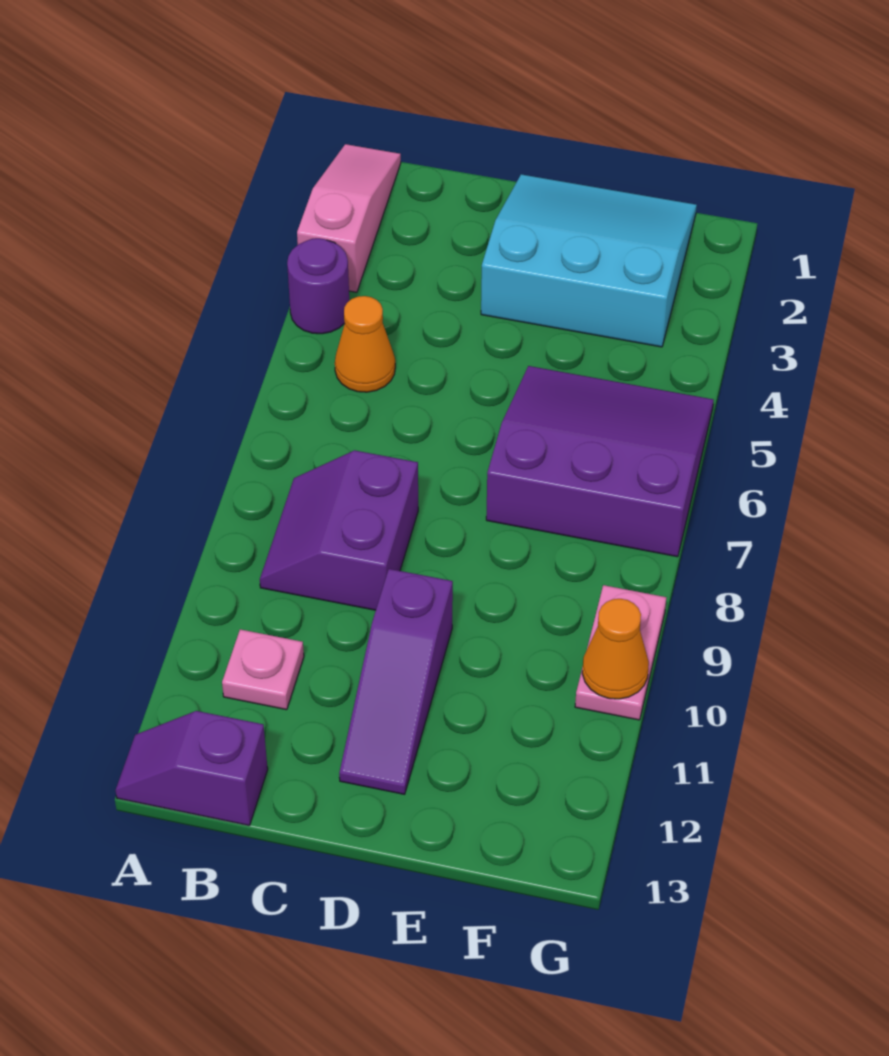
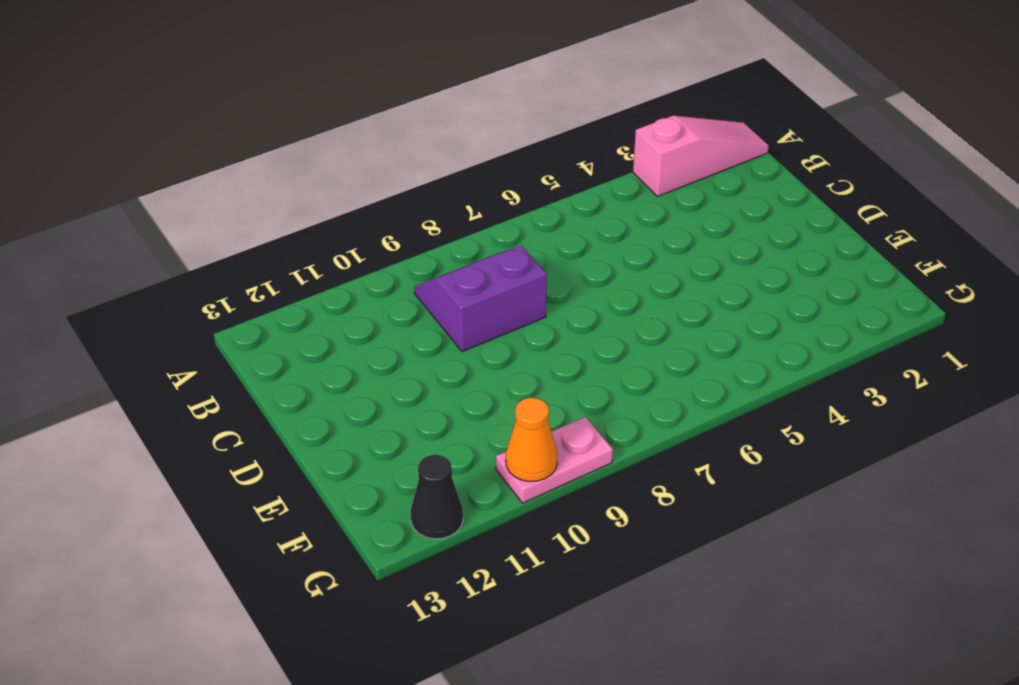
black cone G12 level 1 -> none
none -> purple round brick A4 level 1
none -> purple slope A13:B13 level 1 top B

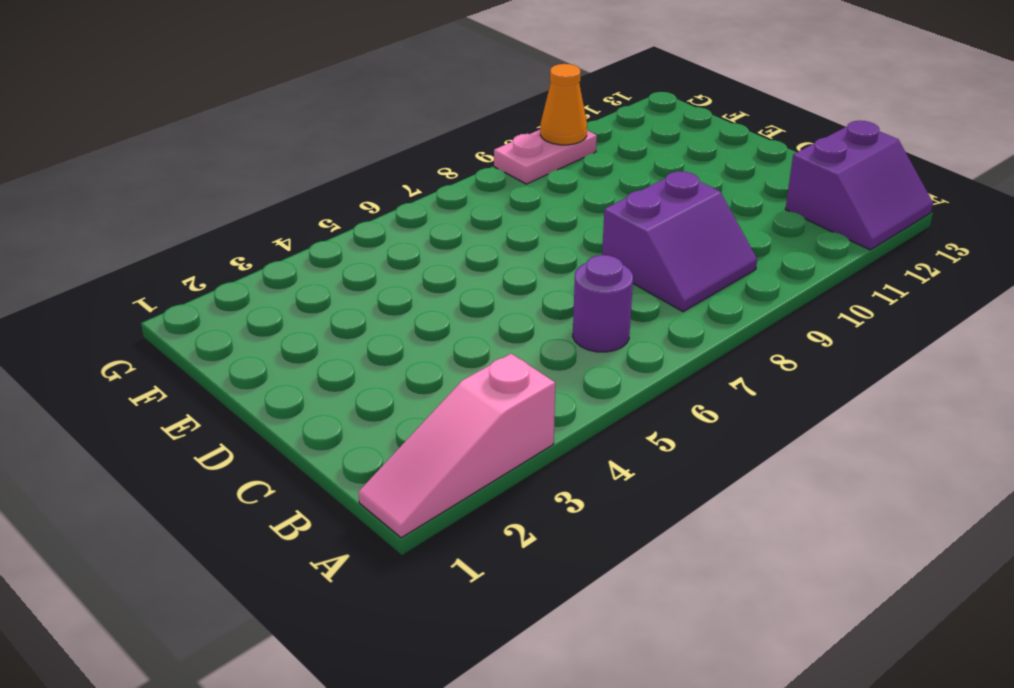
purple slope A12:B13 level 1 top B -> purple slope A13:B13 level 1 top B
purple round brick B6 level 1 -> purple round brick A4 level 1
none -> orange cone B5 level 1
none -> pink plate B11 level 1

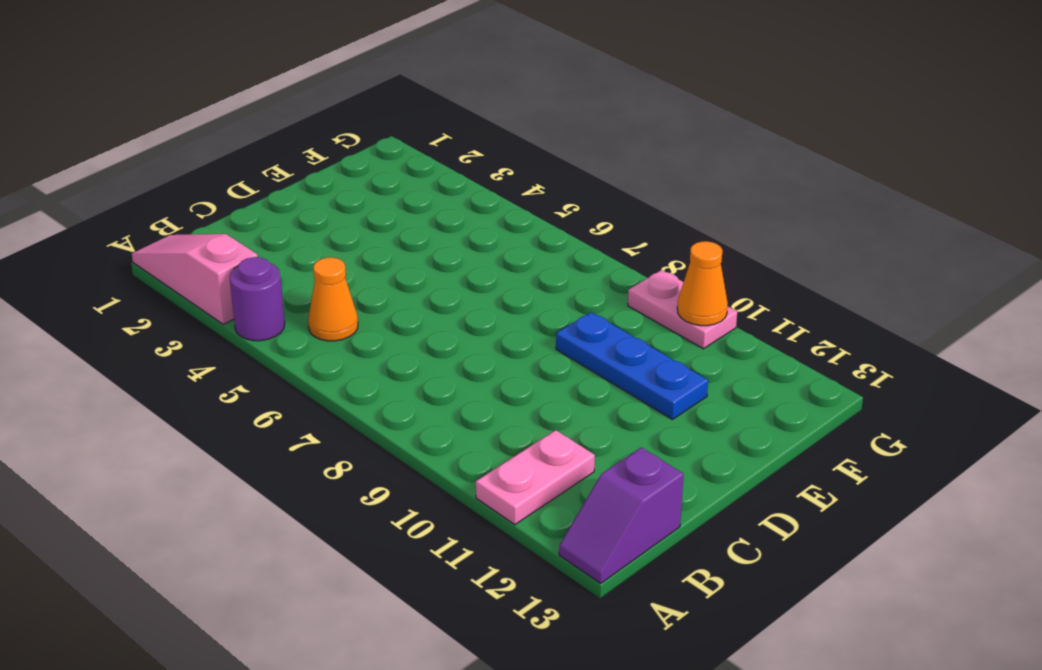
pink plate A11:B11 level 1 -> pink plate B11 level 1
blue plate E9:E11 level 1 -> none
none -> purple slope B8:C9 level 1 top C
none -> cyan slope D1:F3 level 1 top 3

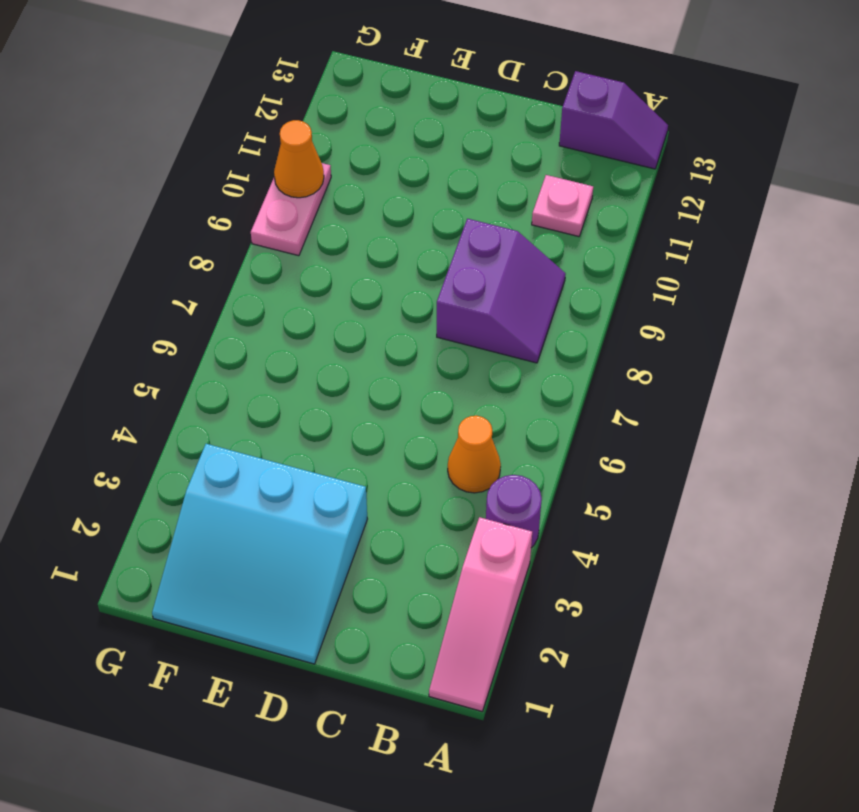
none -> purple slope D10:D12 level 1 top 10
none -> purple slope E5:G7 level 1 top 7

